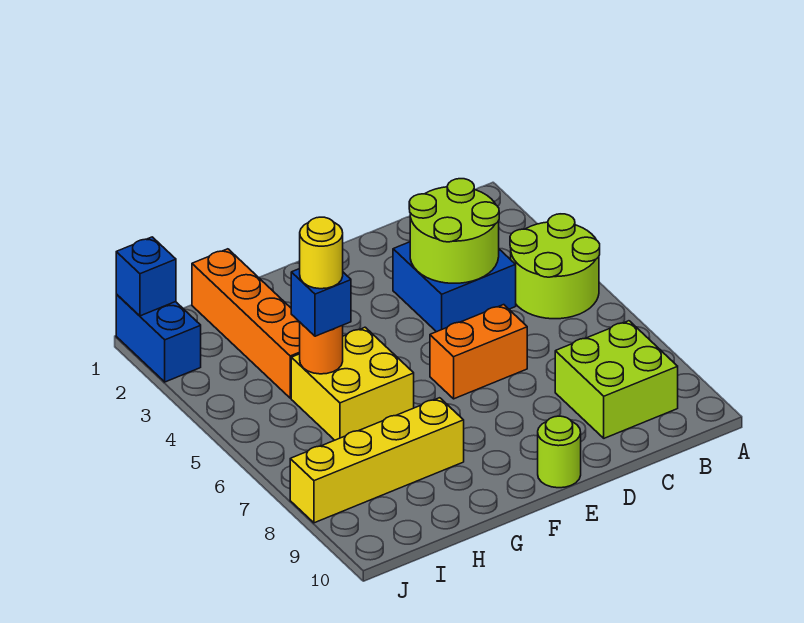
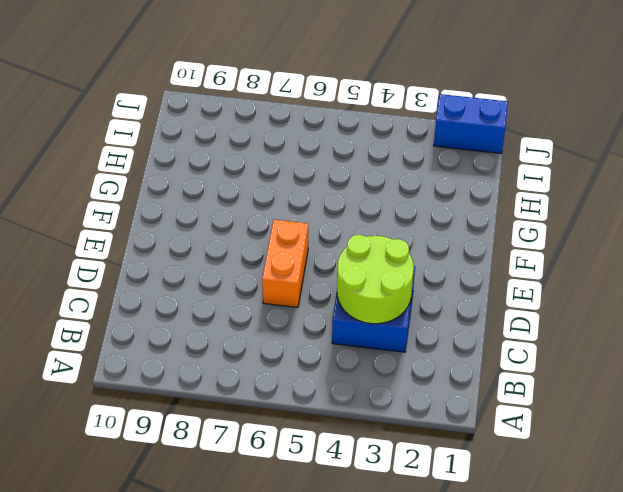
none -> lime round brick A4:B5 level 1
none -> lime brick B8:C9 level 1
none -> lime round brick E10 level 1

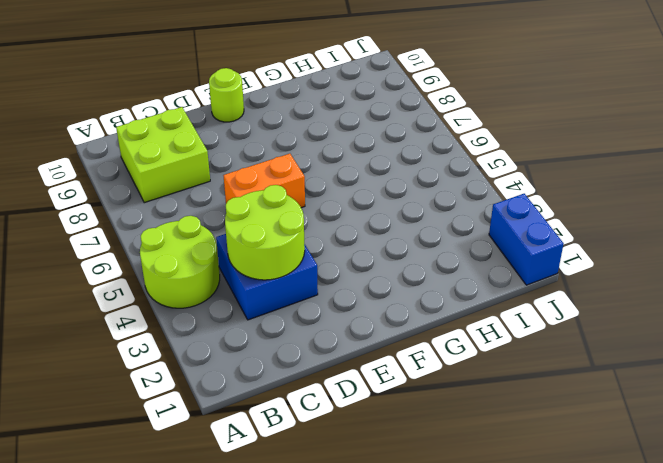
none -> yellow brick G5:H6 level 1
none -> yellow brick G8:J8 level 1
none -> orange brick H1:H4 level 1

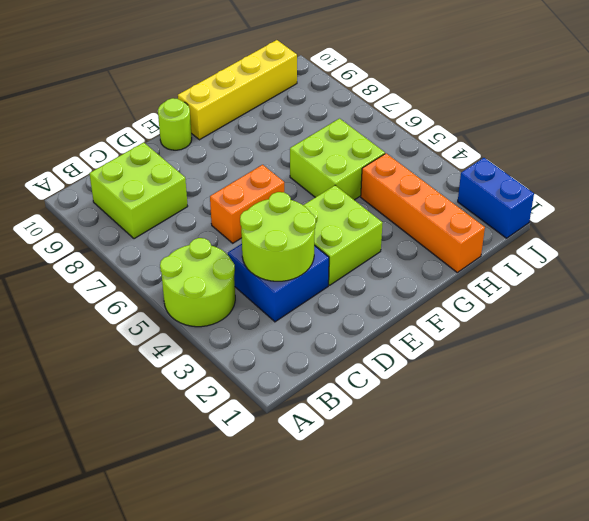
lime brick E3:F4 level 1 -> none
yellow brick F10:I10 level 1 -> yellow brick G8:J8 level 1
lime brick G5:H6 level 1 -> yellow brick G5:H6 level 1
none -> orange round brick H5 level 2
none -> blue brick J1 level 2
none -> blue brick H5 level 3

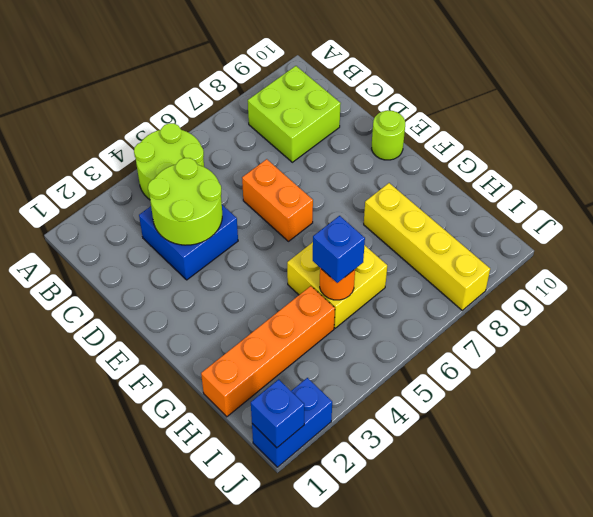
none -> yellow round brick H5 level 4

